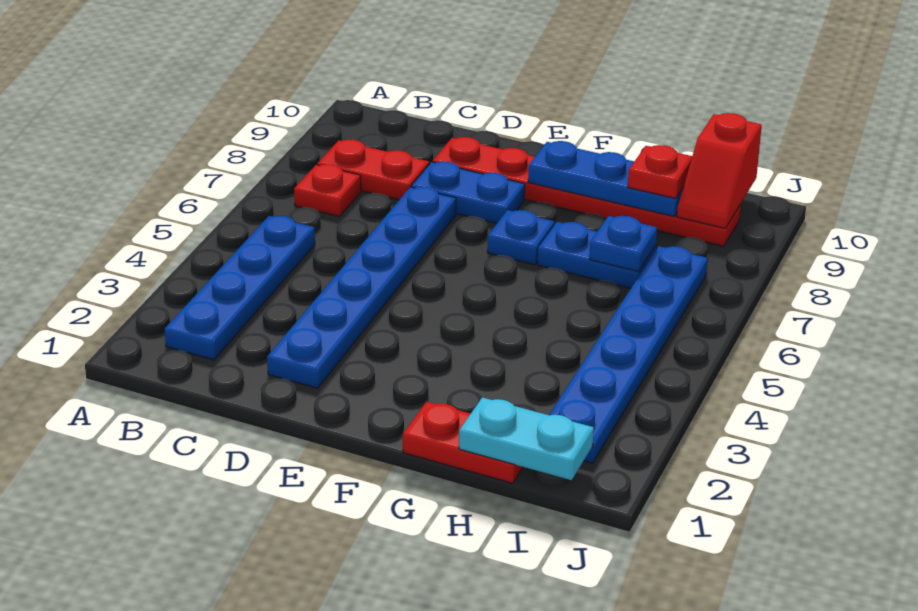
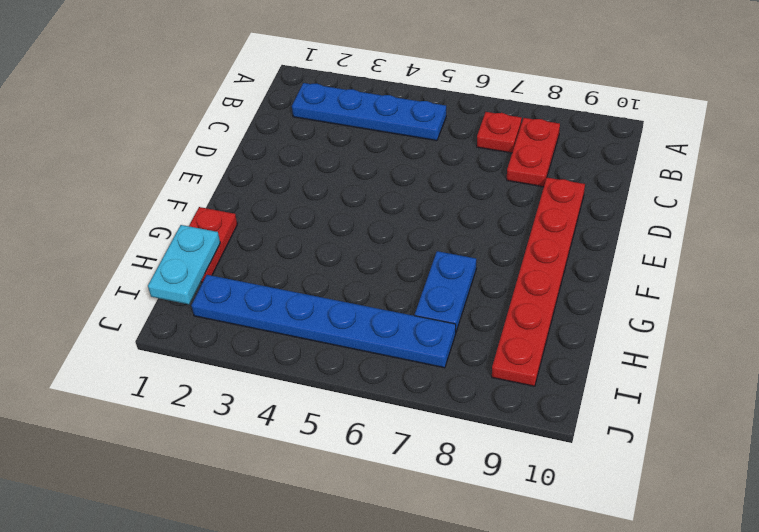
none -> blue plate D2:D7 level 1
none -> blue plate D8:E8 level 1
none -> blue plate F7 level 1

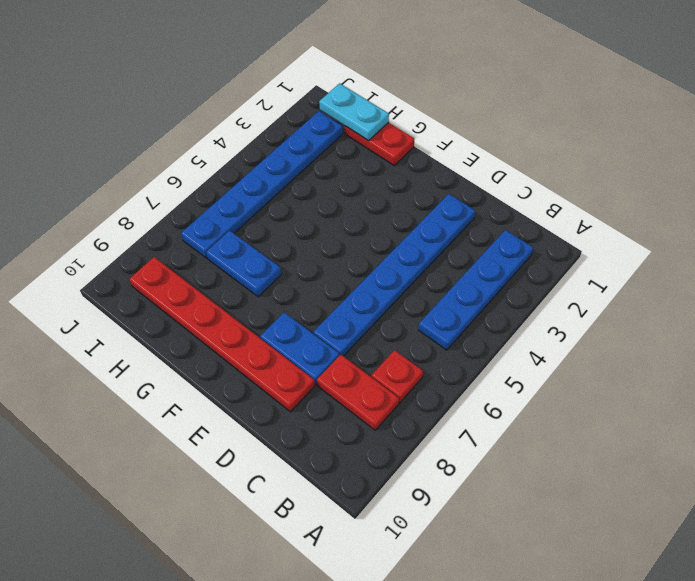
none -> blue plate F7 level 1
none -> blue plate F9:H9 level 2
none -> blue plate H7 level 2

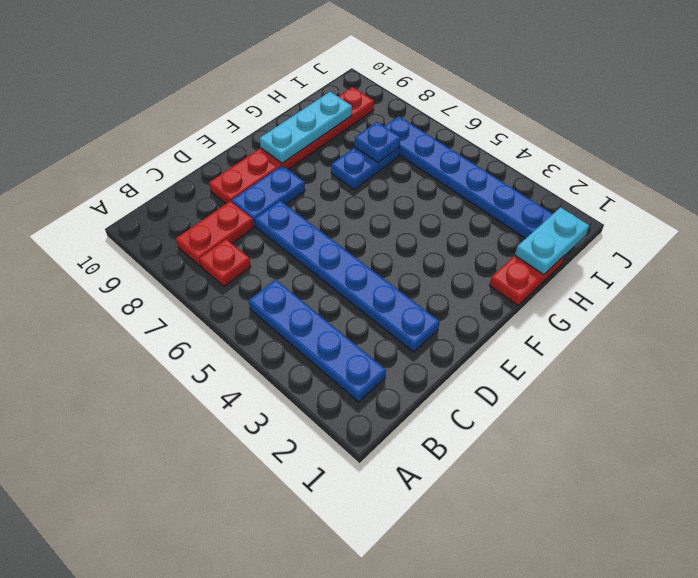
cyan plate F9:H9 level 2 -> blue plate F9:H9 level 2
none -> blue plate F7 level 1
none -> red slope I9:I10 level 2 top 10
none -> red plate H9 level 3

